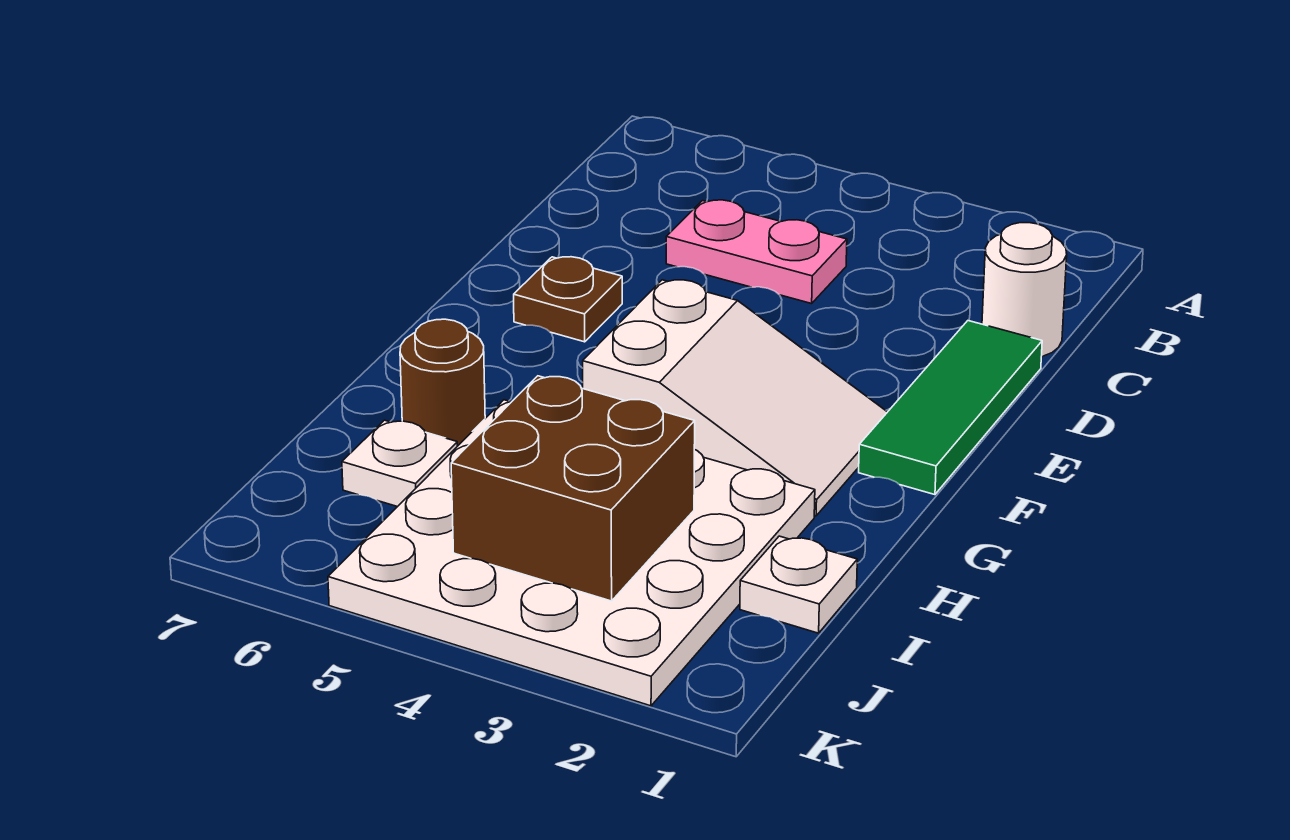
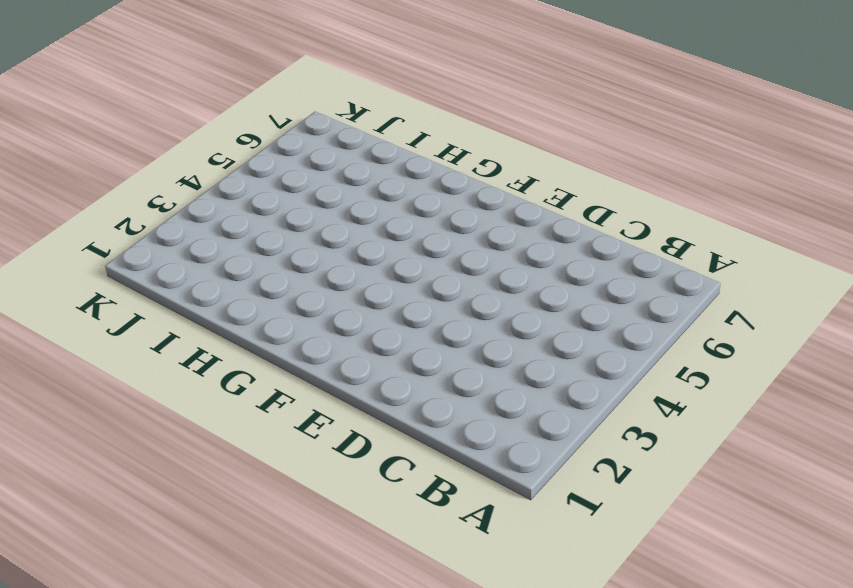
none -> white round brick C1 level 1
none -> pink plate C4:C5 level 1

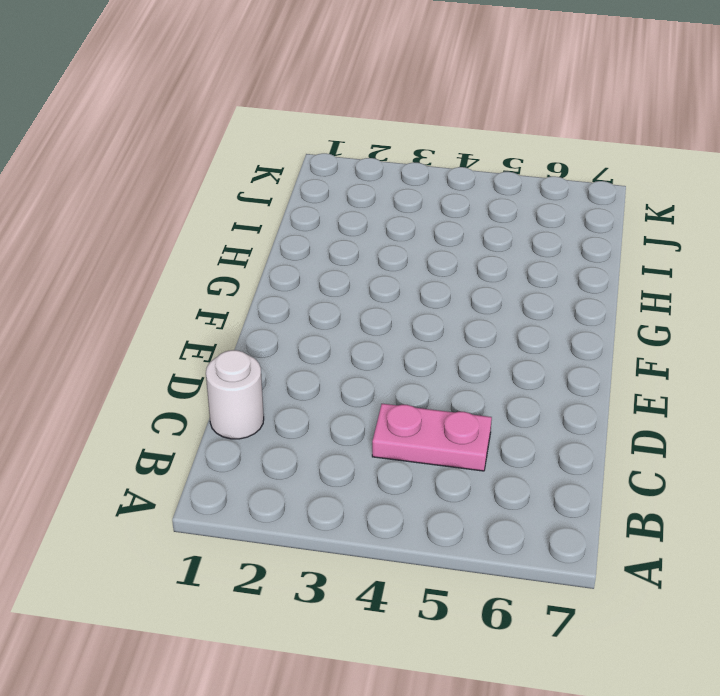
none -> green tile D1:F1 level 1
none -> brown plate E6 level 1

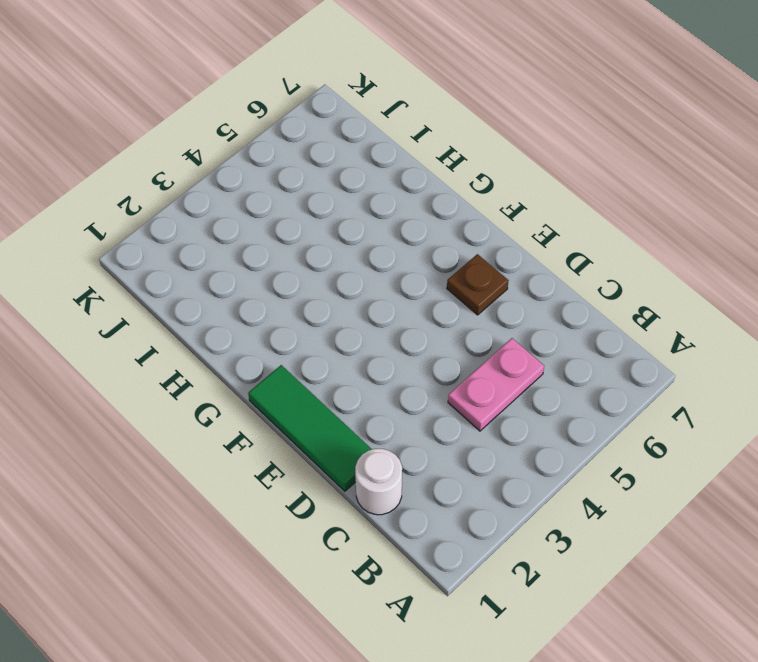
none -> white slope F2:G4 level 1 top 4
none -> white plate H2:K5 level 1

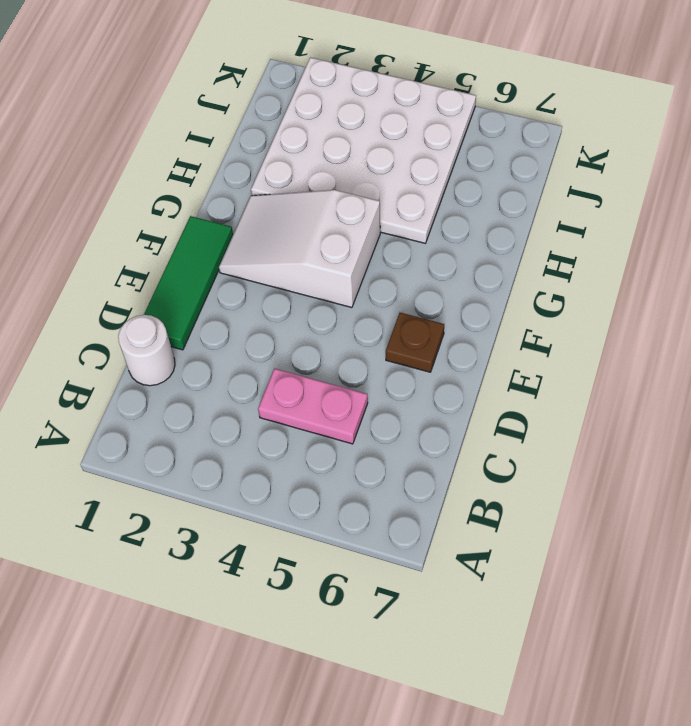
none -> brown round brick H6 level 1
none -> white plate I1 level 1

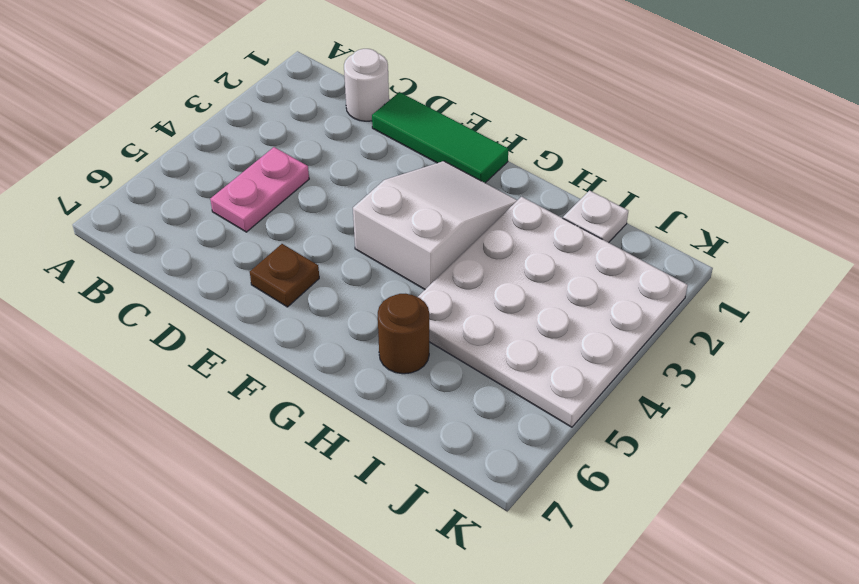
none -> white plate I6 level 1
none -> brown brick I3:J4 level 2

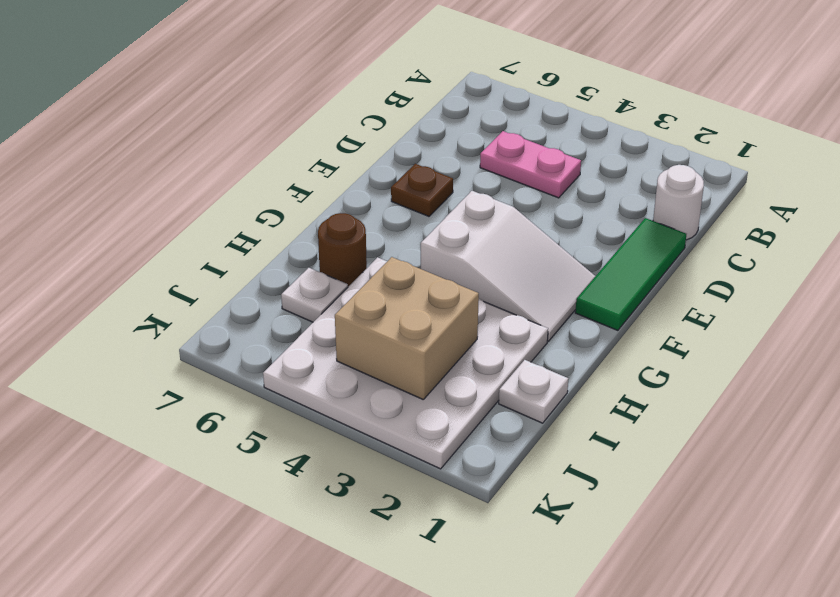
tan brick I3:J4 level 2 -> brown brick I3:J4 level 2

